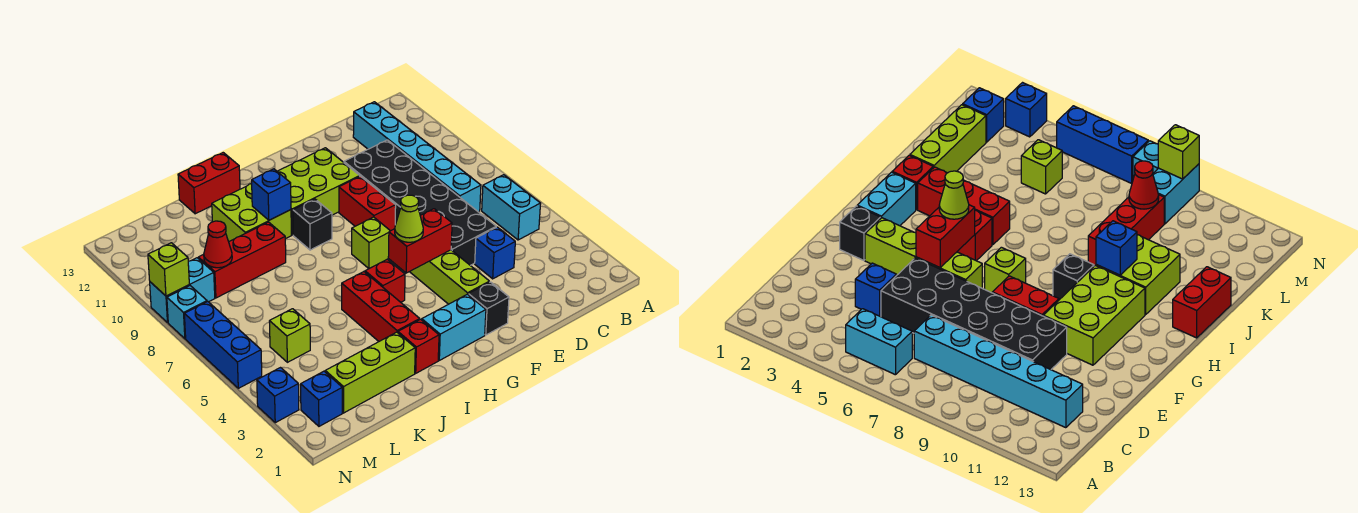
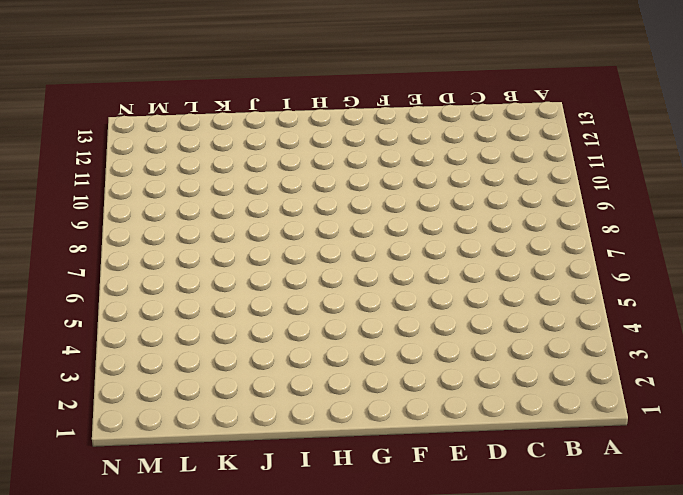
none -> cyan brick B5:B6 level 1
none -> cyan brick C7:C12 level 1
none -> blue brick D4 level 1

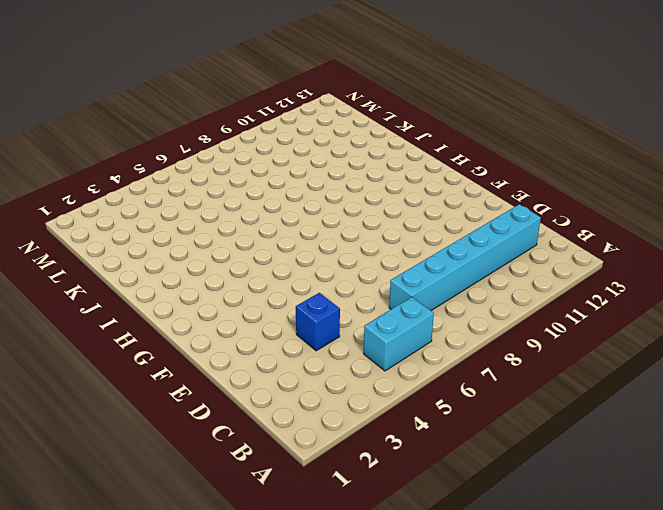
none -> black brick D5:E10 level 1
none -> black brick F2 level 1
none -> lime brick F3:F6 level 1

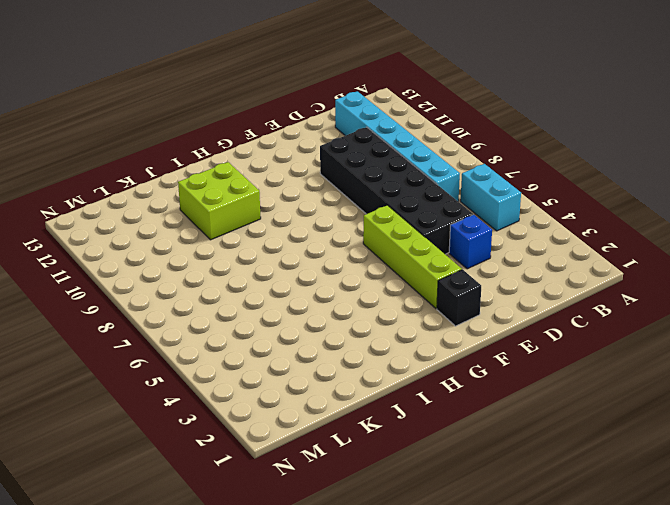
none -> red brick F8:F9 level 1
none -> lime brick F10:H11 level 1
none -> cyan brick G2:H2 level 1

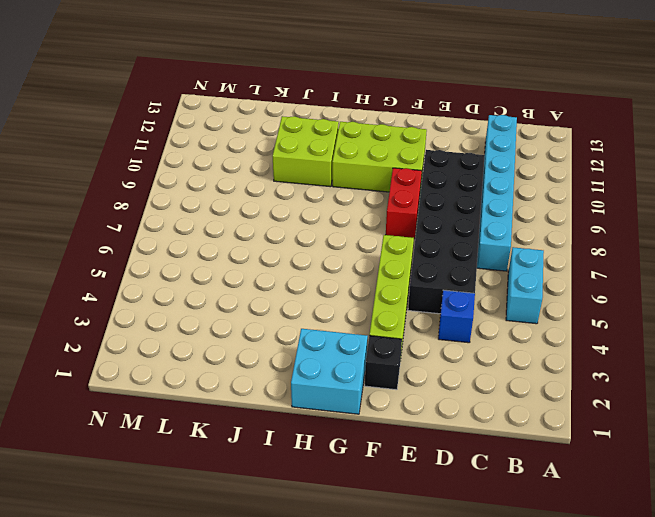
cyan brick G1:H2 level 1 -> cyan brick G2:H2 level 1
none -> lime brick G7 level 1
none -> red brick H5 level 1
none -> black brick H9 level 1

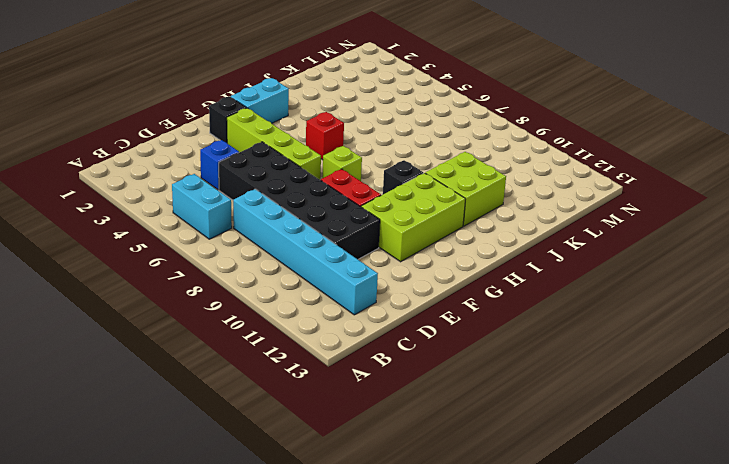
none -> red brick I2 level 1
none -> red brick I3:I5 level 1
none -> red brick I13:J13 level 1

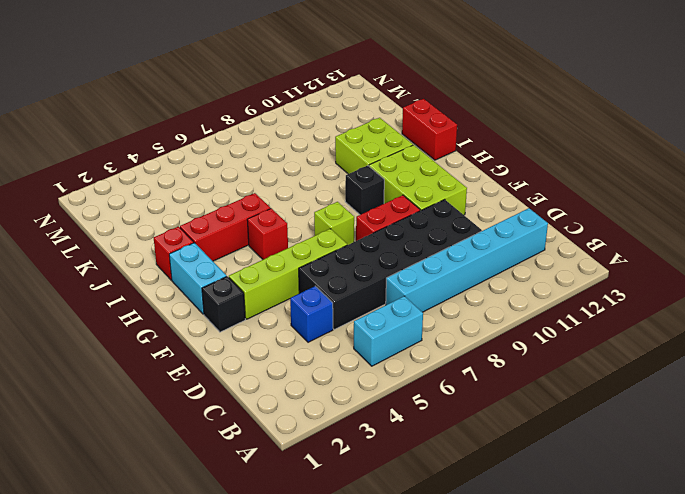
none -> lime brick J2:L2 level 1
none -> red brick J9:L9 level 1
none -> lime brick L5 level 1

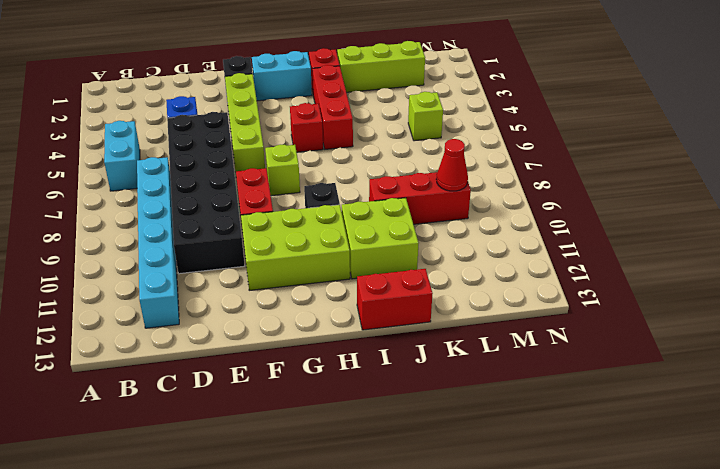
none -> blue brick M2 level 1
none -> cyan brick M9:N9 level 1
none -> blue brick N3 level 1

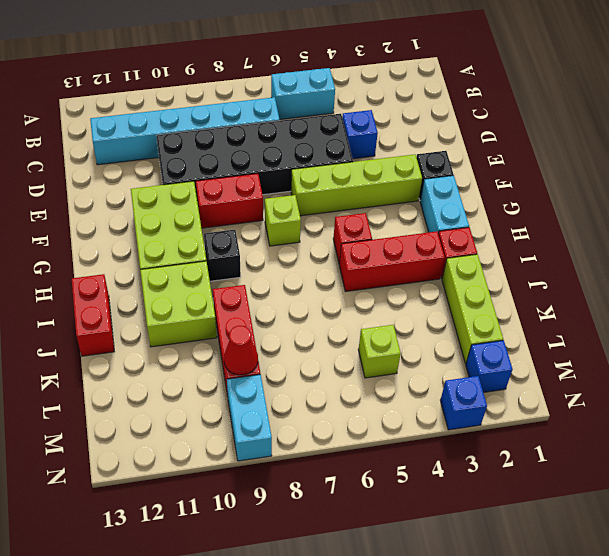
none -> blue brick N5:N7 level 1
none -> cyan brick N8 level 1
none -> red brick F5:G5 level 2

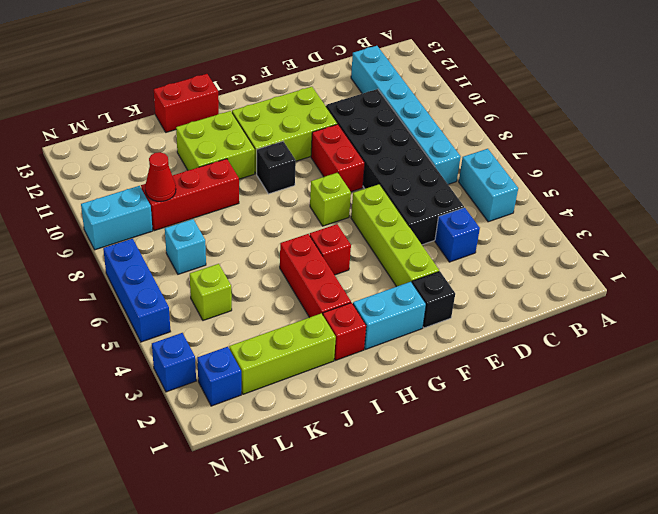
cyan brick L7 level 1 -> cyan brick N8 level 1
none -> red brick F5:G5 level 2
none -> blue brick I10 level 2
none -> lime brick N9 level 2

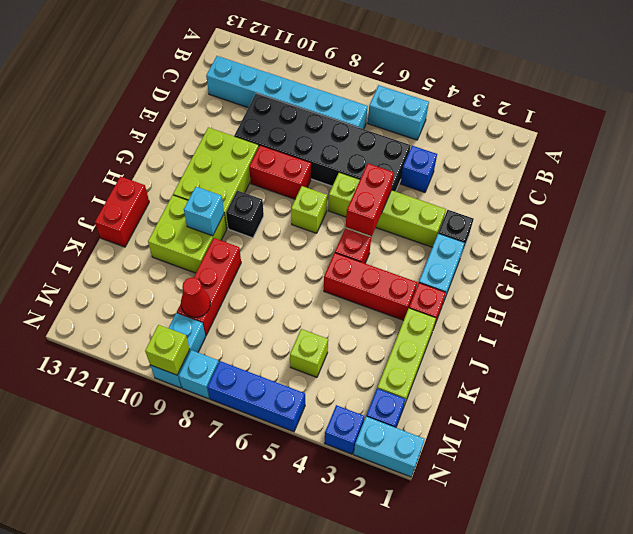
cyan brick I10 level 2 -> blue brick I10 level 2
cyan brick N1:N2 level 1 -> none
none -> lime cone G5 level 3

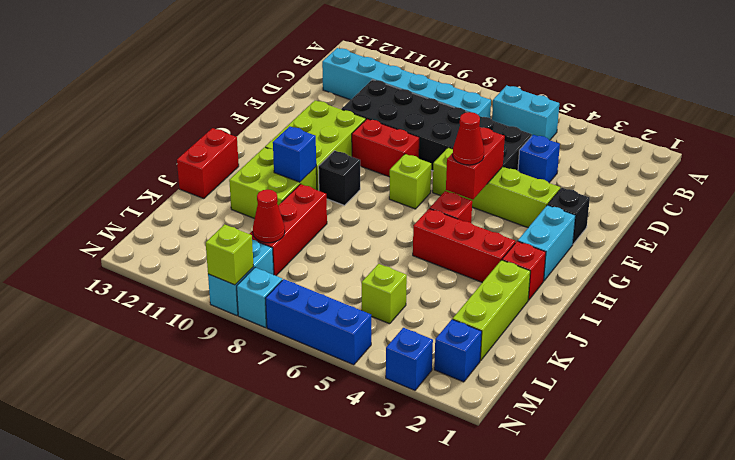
red cone G5 level 3 -> lime cone G5 level 3

